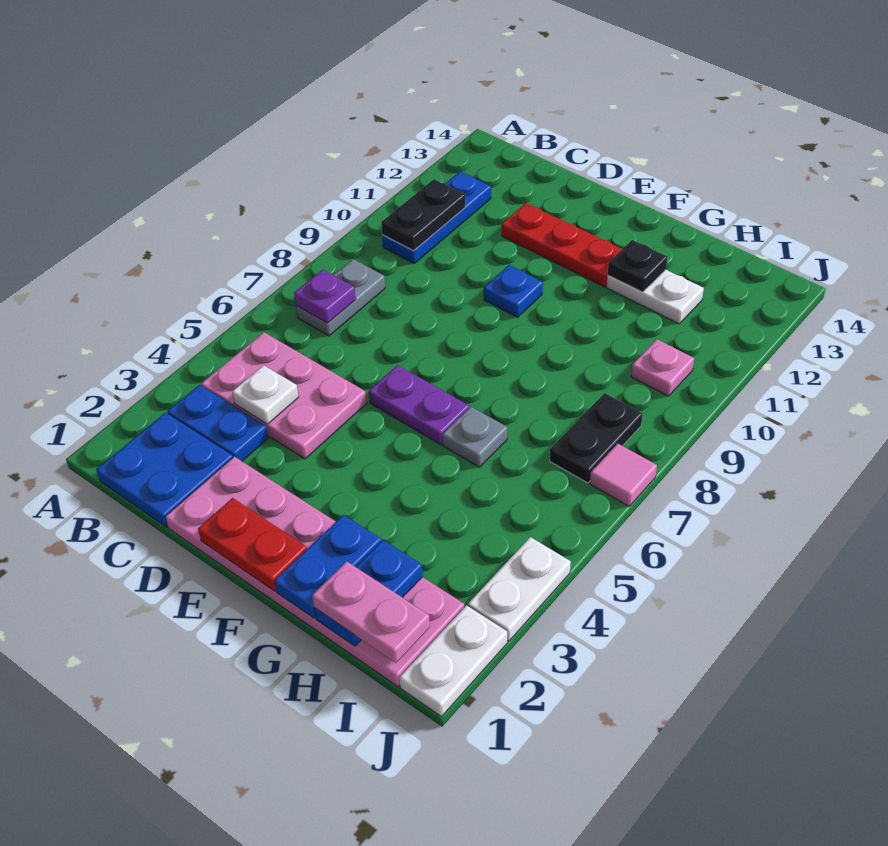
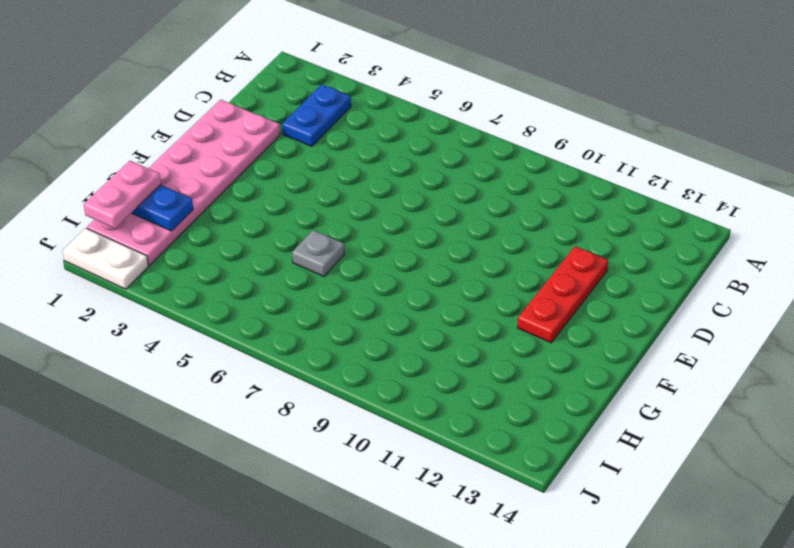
none -> blue plate B1:C2 level 1
none -> pink plate B4:D5 level 1
none -> grey plate B7:B8 level 1

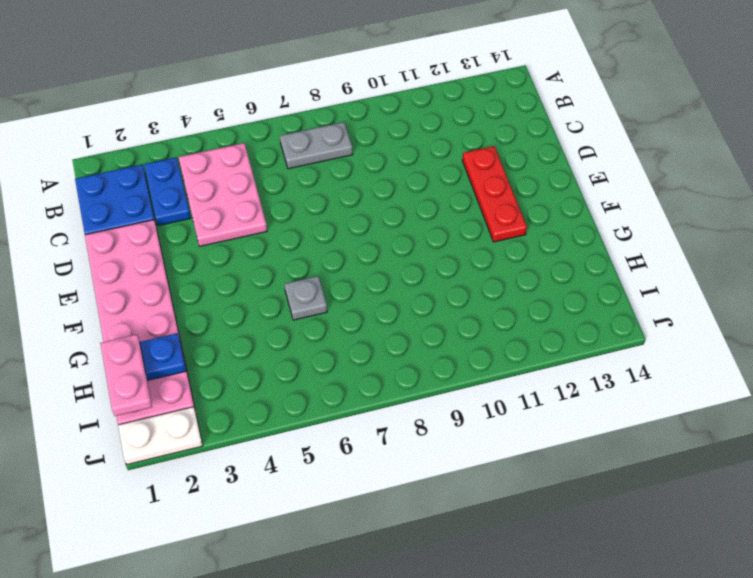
none -> blue plate B10:B12 level 1
none -> purple plate E6:F6 level 1
none -> blue plate E10 level 1

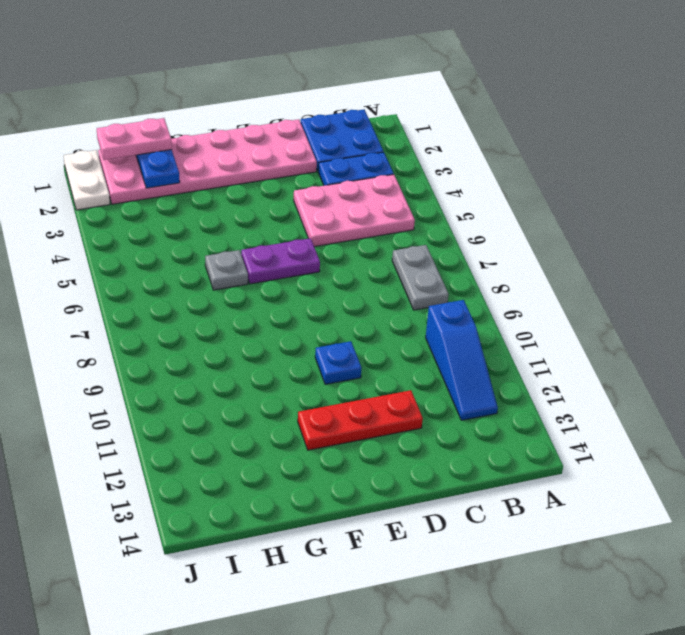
blue slope B10:B12 level 1 top 10 -> blue plate B10:B12 level 1
none -> white plate G12:H12 level 1
none -> black plate I7:I8 level 1
none -> pink plate I10 level 1

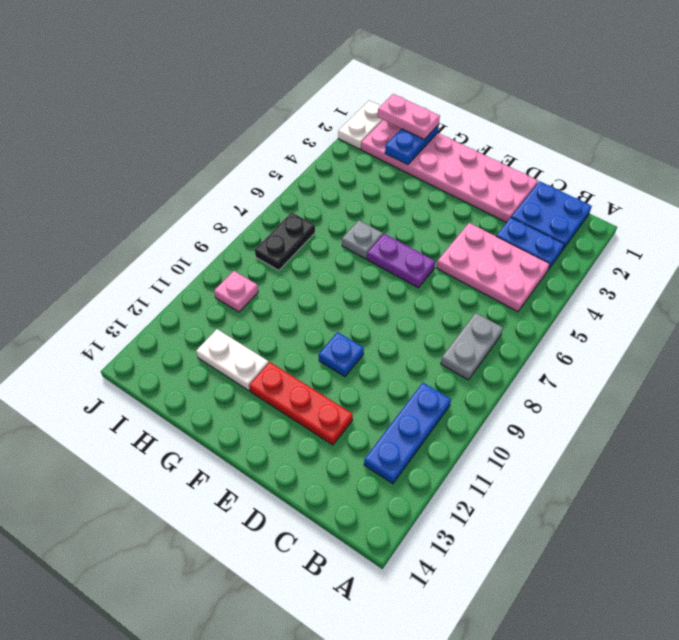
none -> white plate J3:J4 level 1
none -> pink tile J7 level 1
none -> purple plate B7 level 2

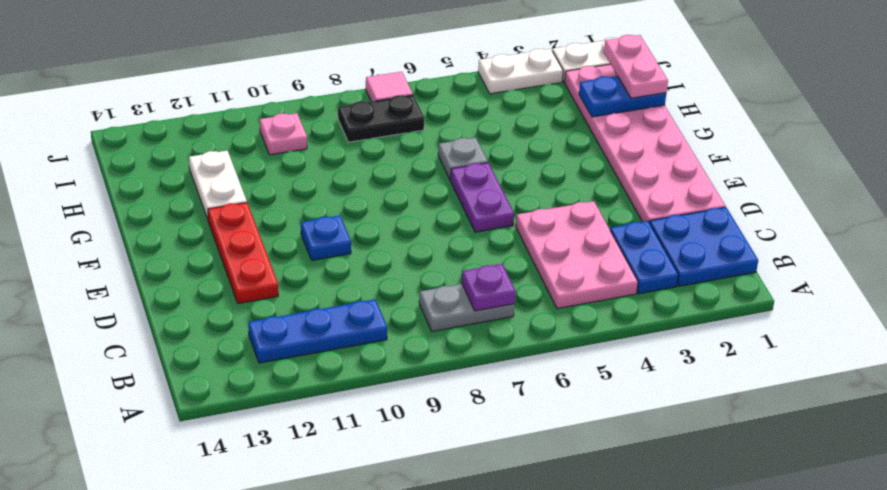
none -> black plate B10:B11 level 2
none -> white plate C4 level 2
none -> red plate E1:F1 level 2

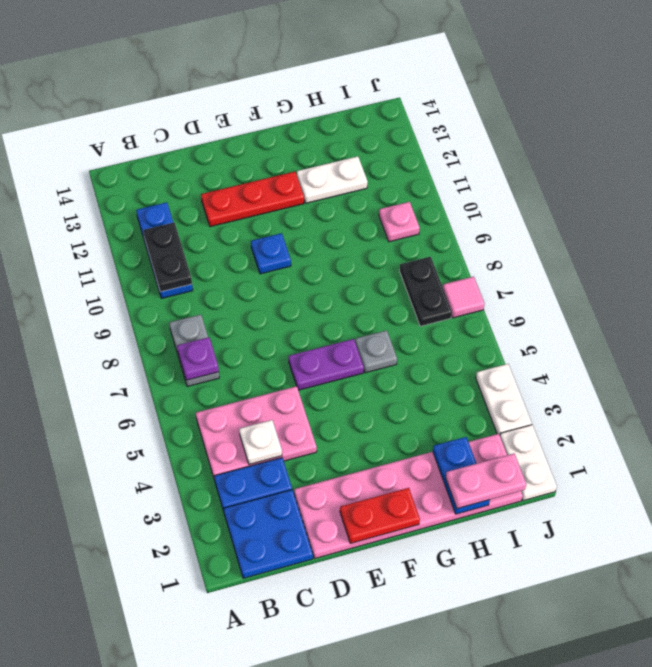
none -> blue plate G1:G2 level 2
none -> black plate G12 level 2

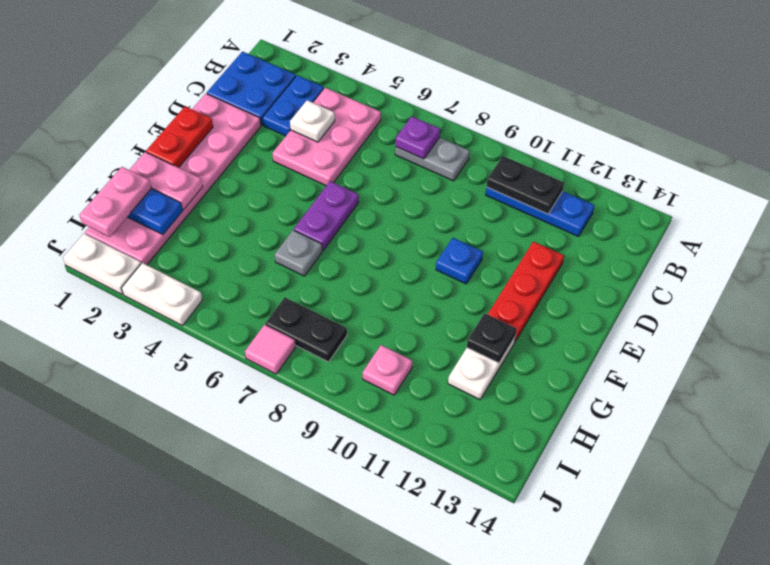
pink plate G1:G2 level 2 -> blue plate G1:G2 level 2

